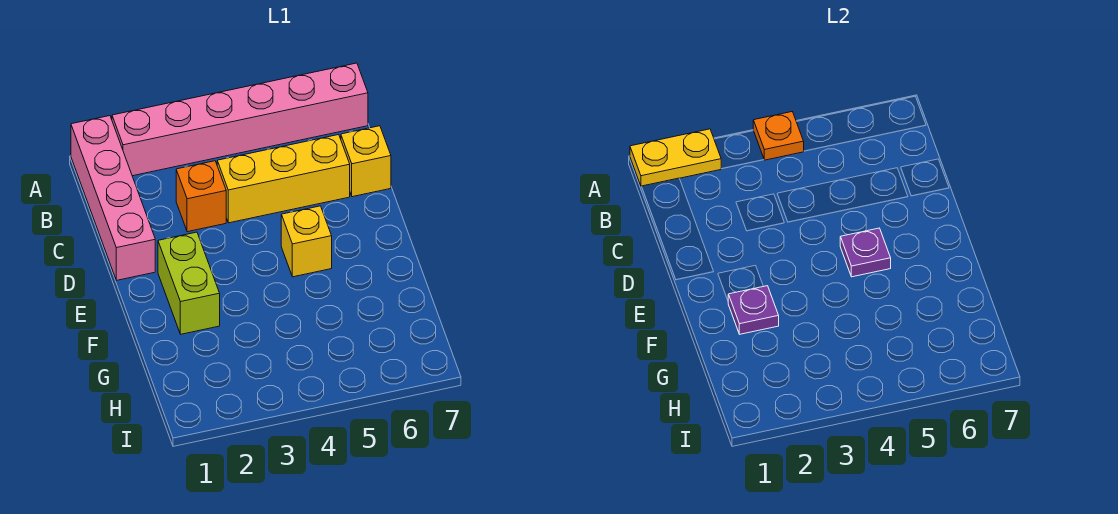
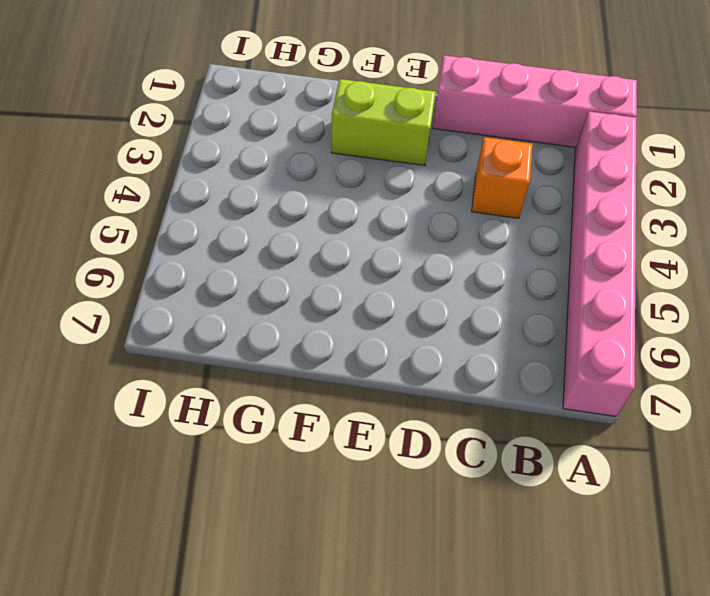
none -> yellow brick C4:C6 level 1
none -> yellow brick C7 level 1

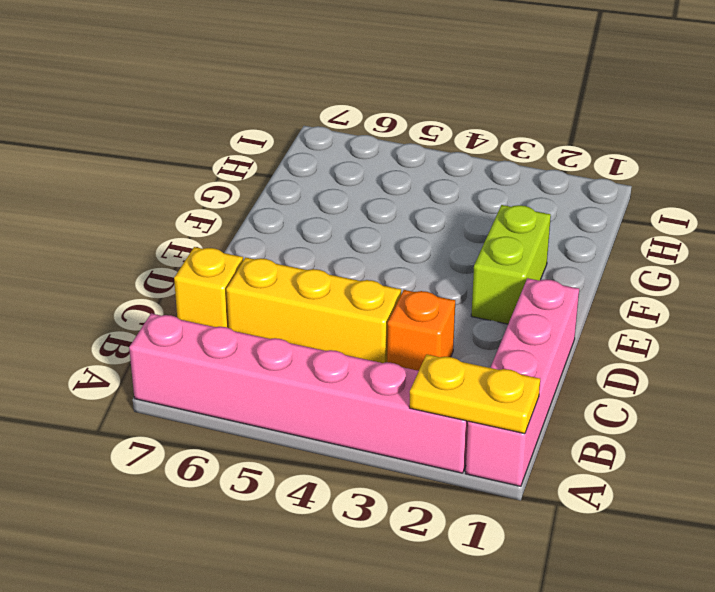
none -> yellow brick E5 level 1
none -> orange plate A4 level 2

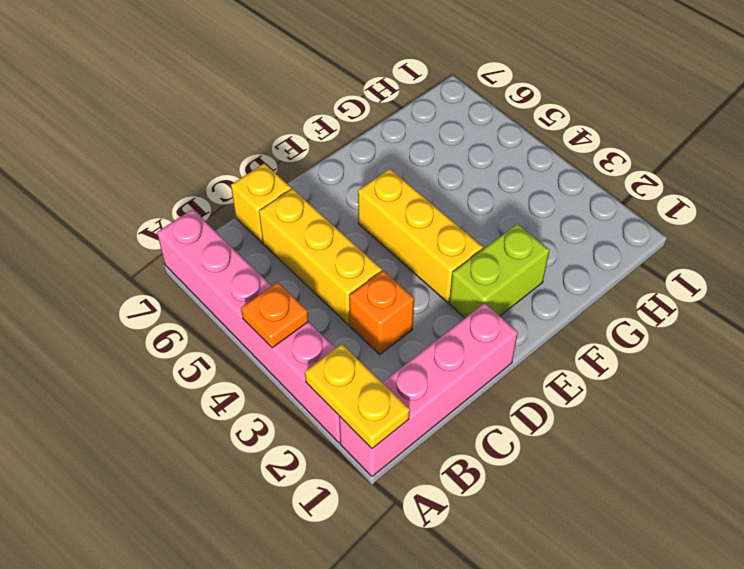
yellow brick E3:E5 level 1 -> yellow brick E5 level 1
none -> purple plate E5 level 2
none -> purple plate F2 level 2

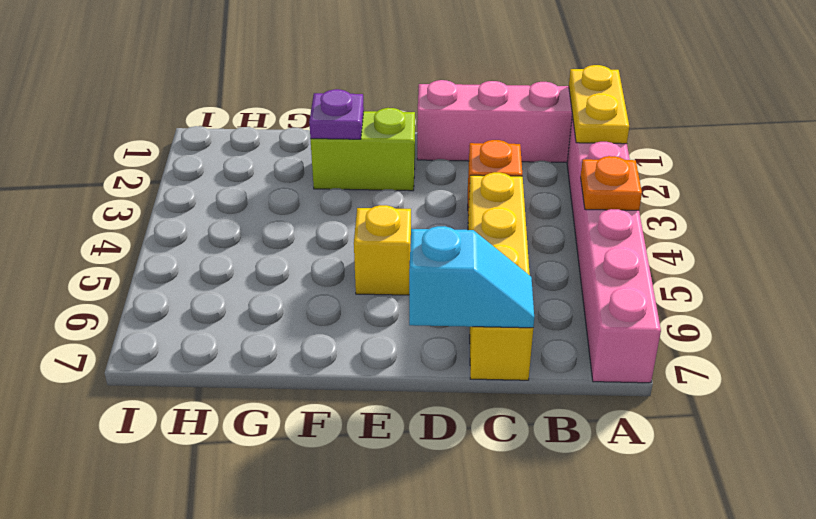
cyan slope C7:D7 level 2 top D -> none
none -> purple plate E5 level 2

